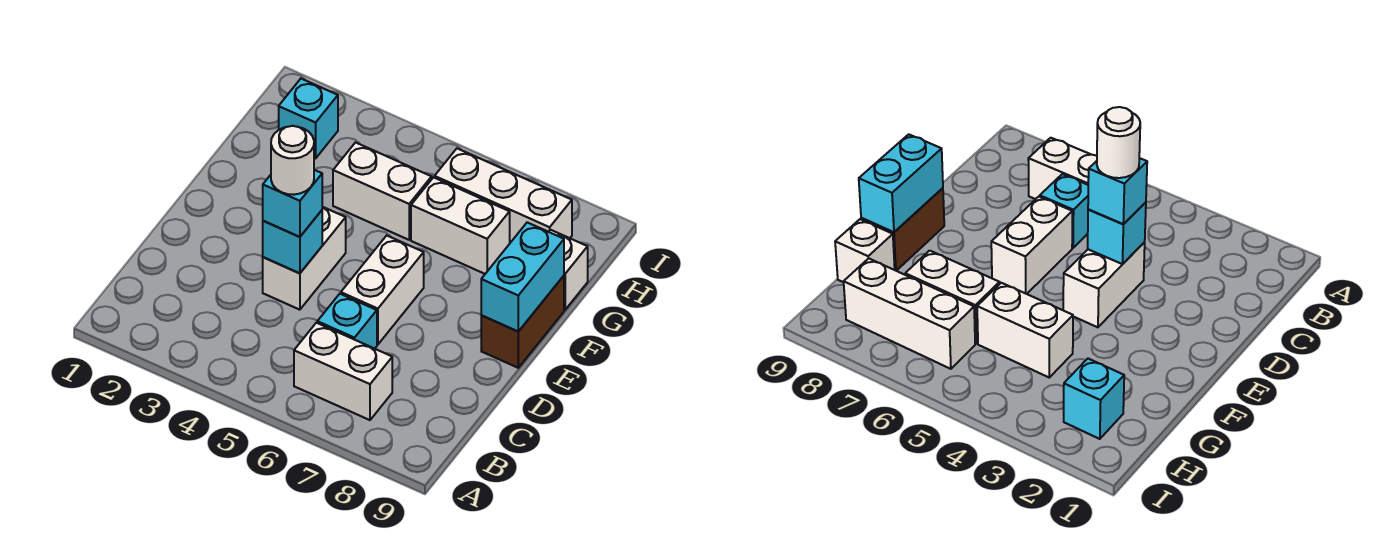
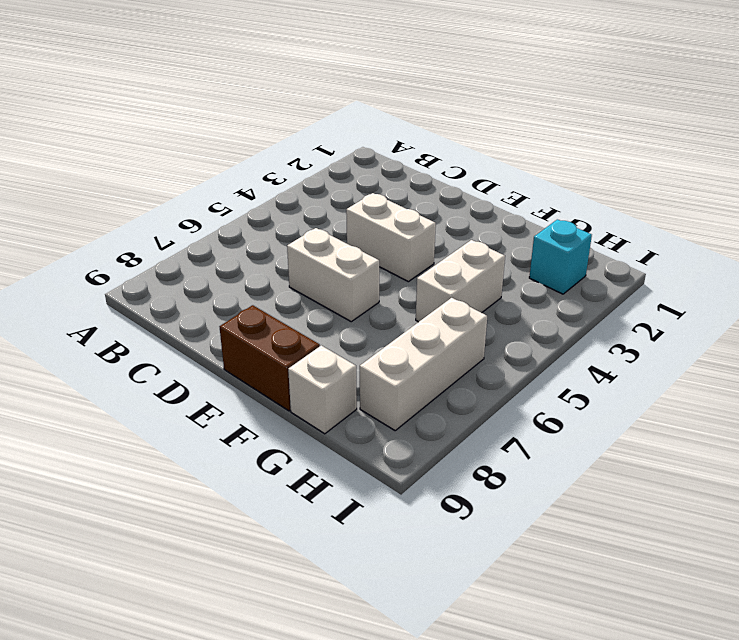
none -> white brick B6:B7 level 1
none -> cyan brick C6 level 1
none -> white brick G6:G7 level 1

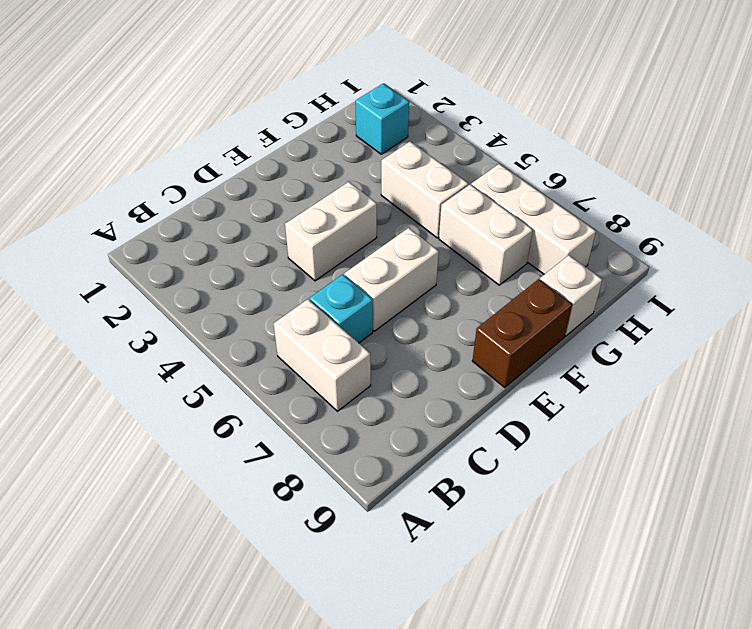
none -> cyan brick D4 level 2
none -> cyan brick E9:F9 level 2
none -> cyan brick D4 level 3

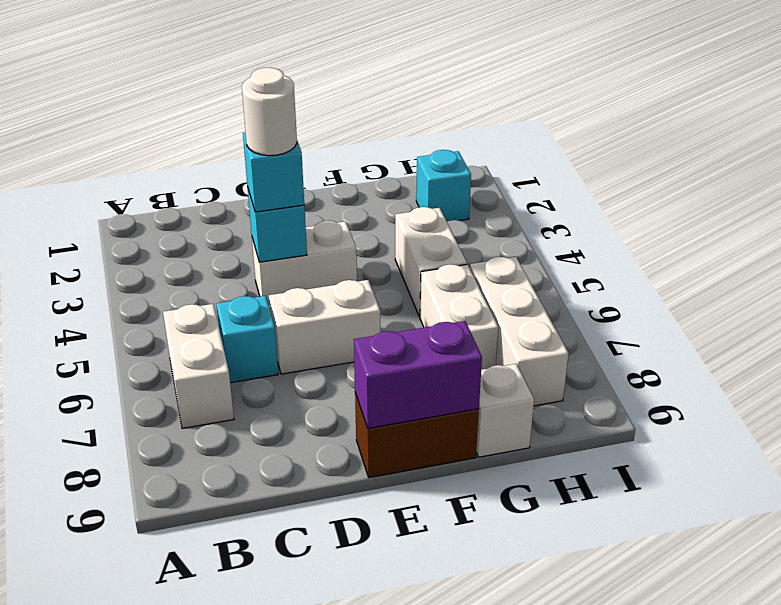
purple brick E9:F9 level 2 -> cyan brick E9:F9 level 2

